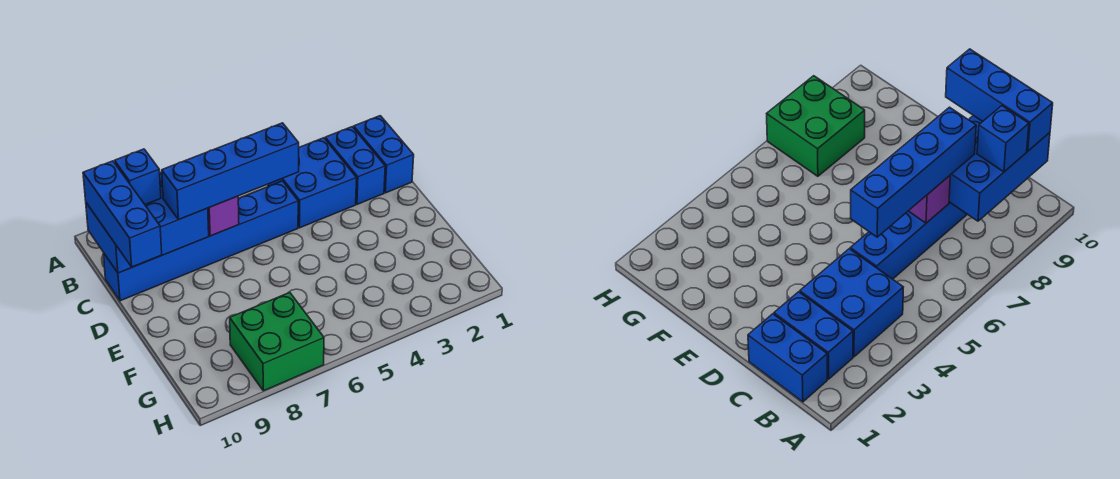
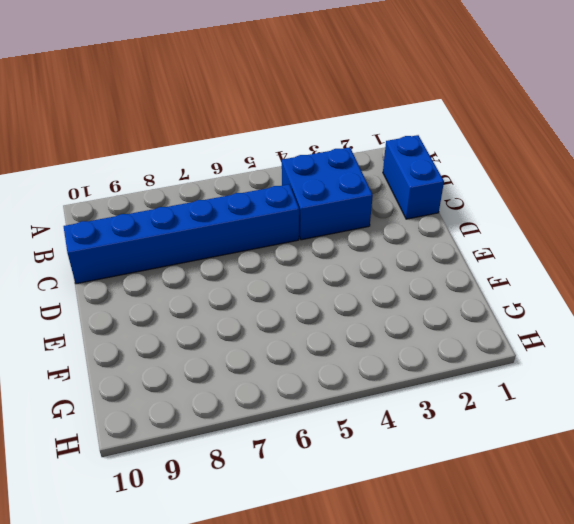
none -> blue brick B2:C2 level 1
none -> green brick G7:H8 level 1

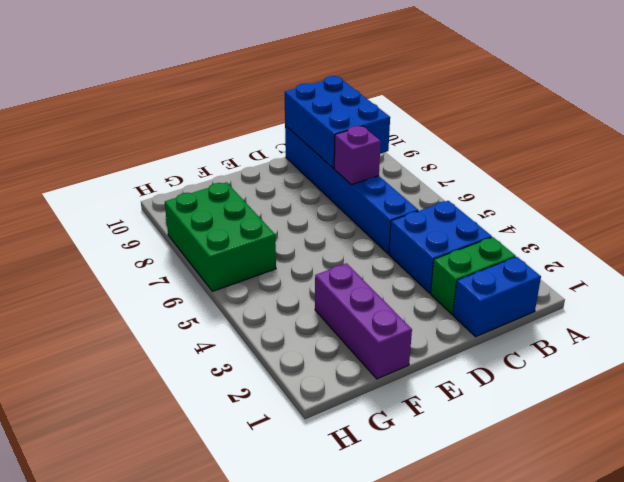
green brick B2:C2 level 1 -> blue brick B2:C2 level 1
purple brick F1:F3 level 1 -> none
green brick G6:H8 level 1 -> green brick G7:H8 level 1
none -> blue brick B9 level 3
none -> blue brick B10:D10 level 3

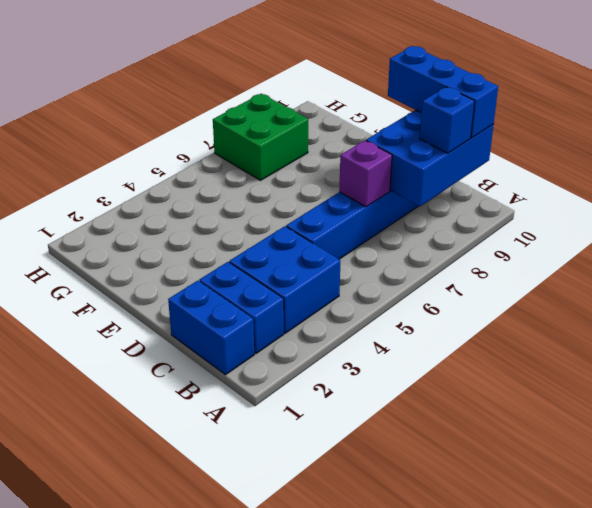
none -> blue brick C5:C8 level 3

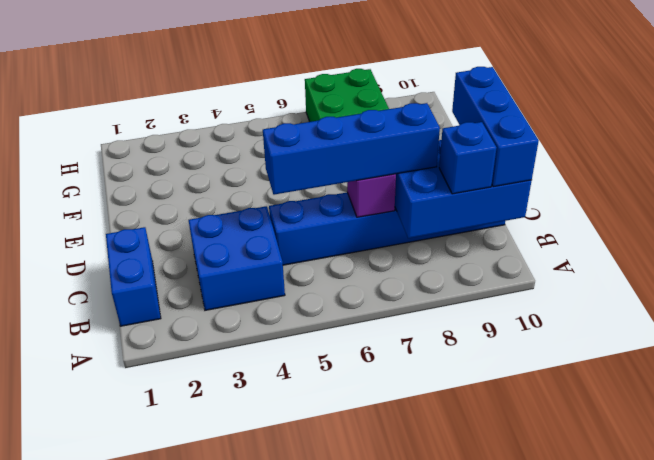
none -> blue brick B2:C2 level 1

